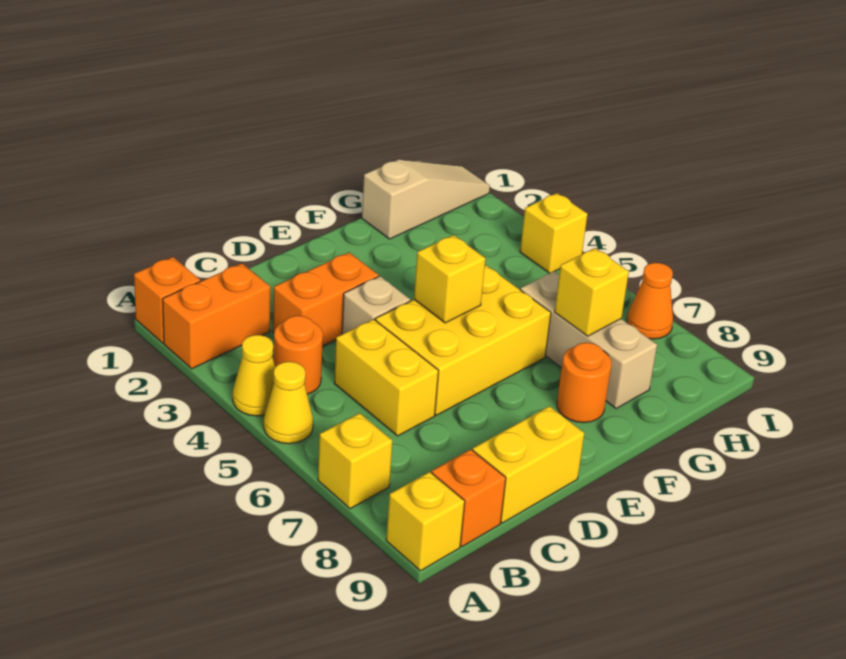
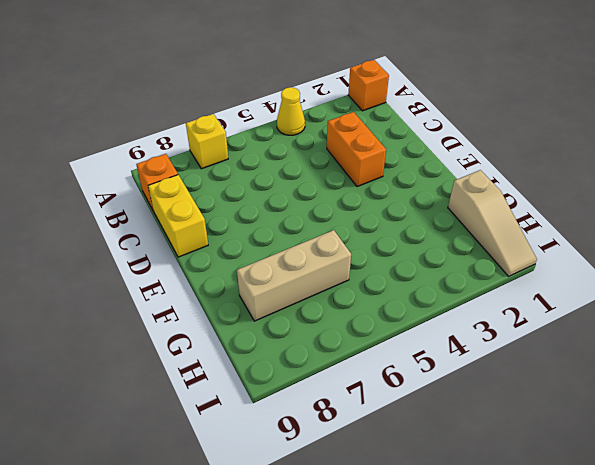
none -> orange brick A2:B2 level 1
none -> yellow cone A5 level 1
none -> yellow brick A9 level 1

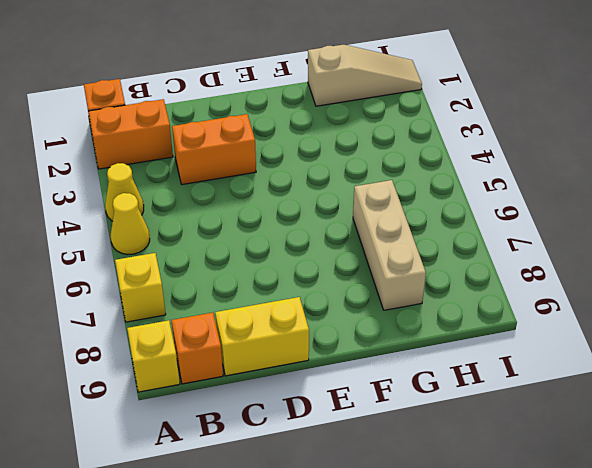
none -> orange round brick B4 level 1
none -> yellow brick C5:C6 level 1
none -> tan brick D4 level 1

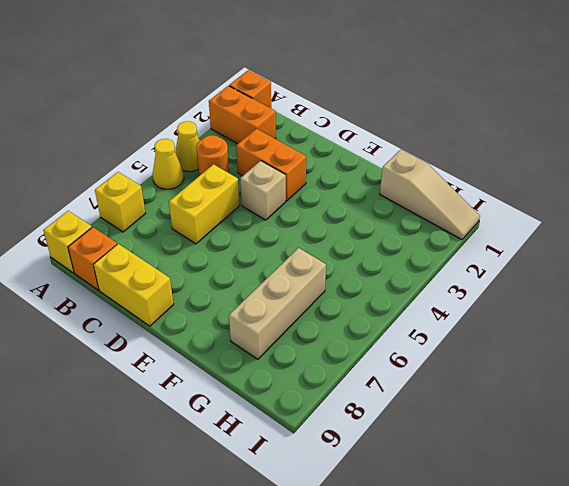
none -> yellow brick D5:F6 level 1
none -> orange round brick F8 level 1
none -> yellow brick I4 level 1

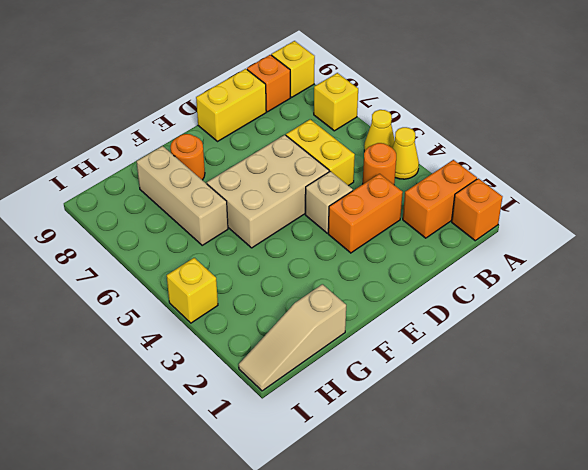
tan brick D5:F6 level 1 -> yellow brick D5:F6 level 1
none -> orange cone I7 level 1
none -> yellow brick E5 level 2
none -> yellow brick G7 level 2

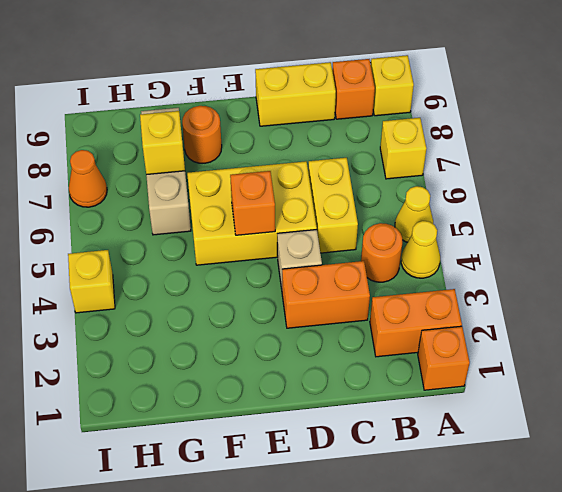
orange brick E5 level 2 -> yellow brick E5 level 2
none -> tan slope G1:I1 level 1 top G

